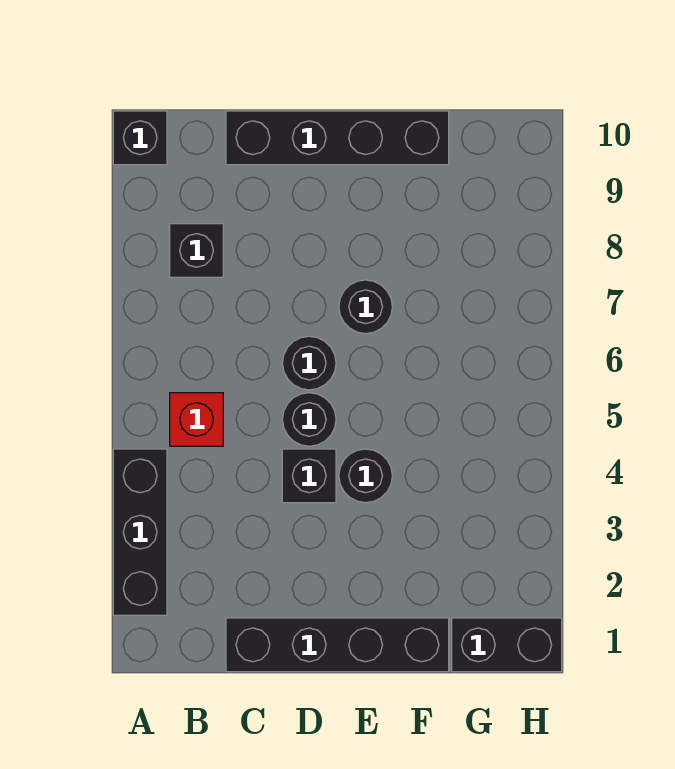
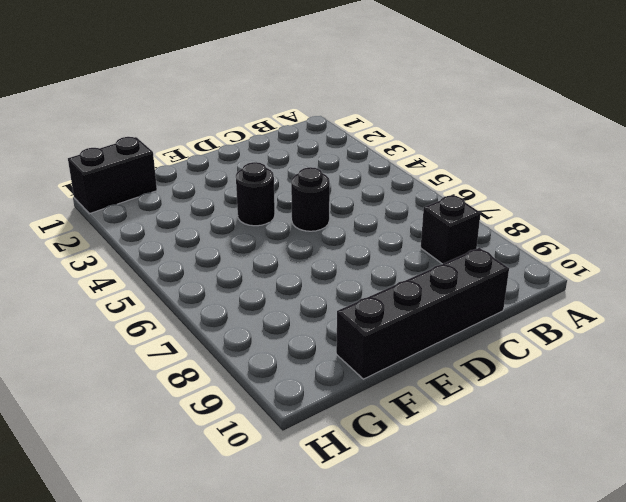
none -> black brick A2:A4 level 1
none -> black brick A10 level 1
none -> red brick B5 level 1

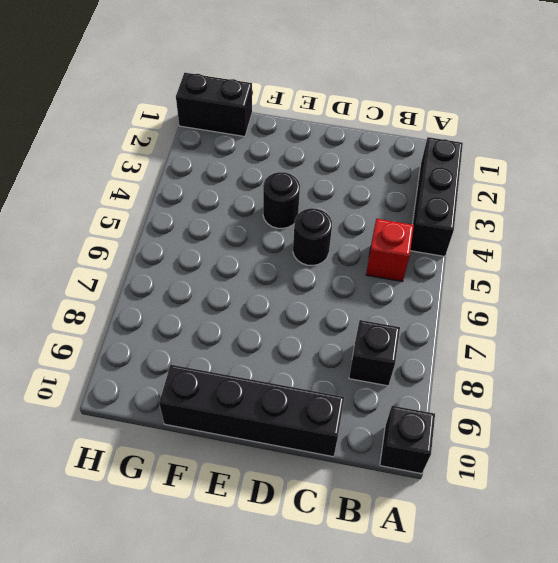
none -> black brick C1:F1 level 1
none -> black brick D4 level 1
none -> black round brick D6 level 1

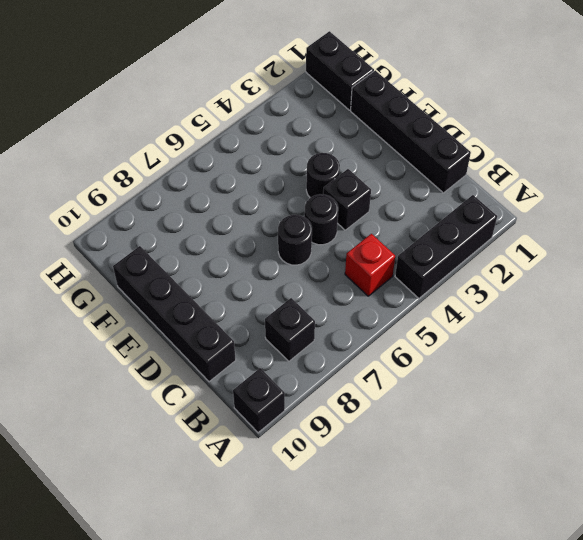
none -> black round brick E7 level 1

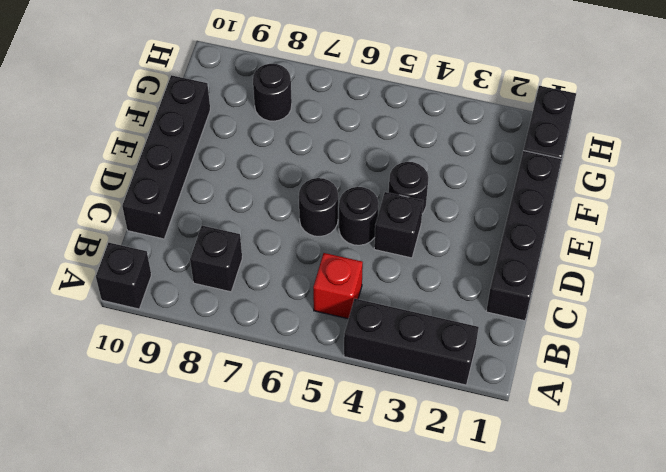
black round brick G8 level 1 -> black round brick E7 level 1

